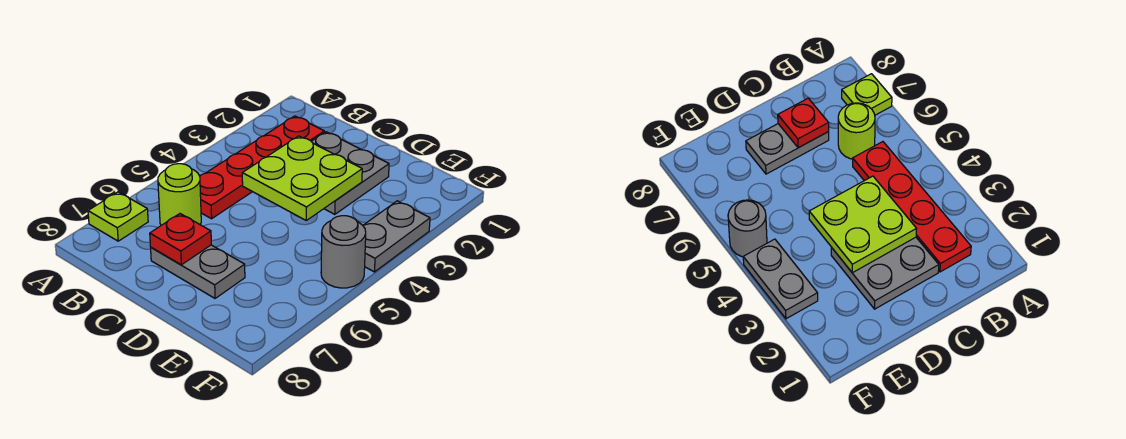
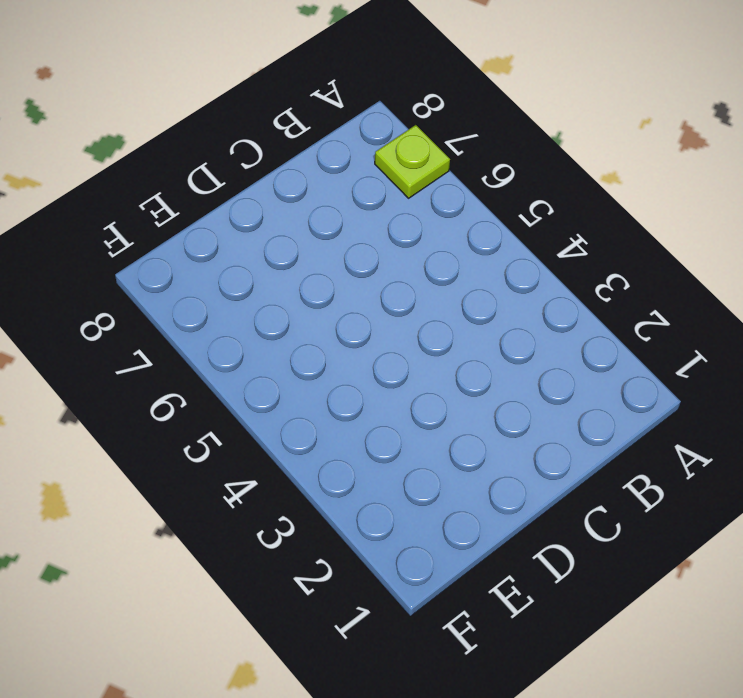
none -> red plate B2:B5 level 1
none -> lime round brick B6 level 1

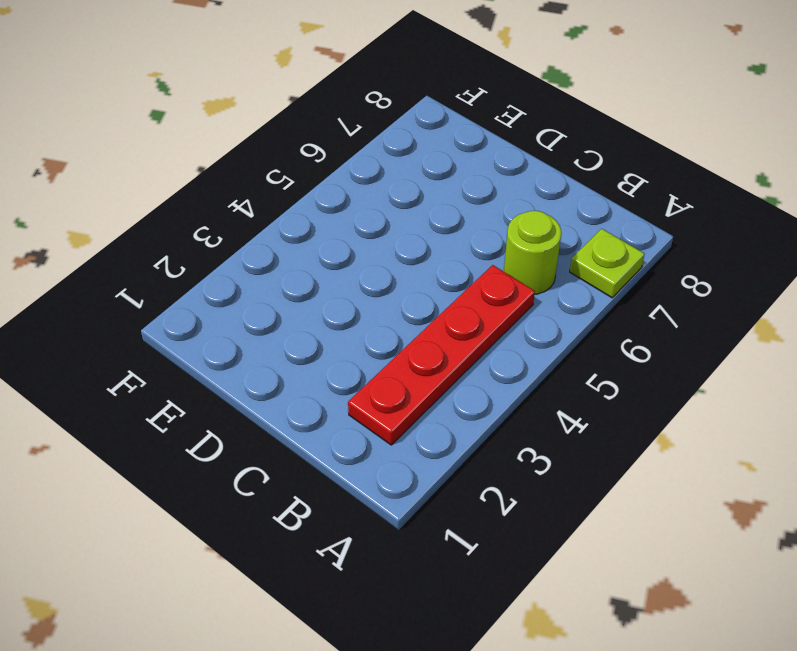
none -> grey plate C2:D3 level 1
none -> grey plate C7:D7 level 1

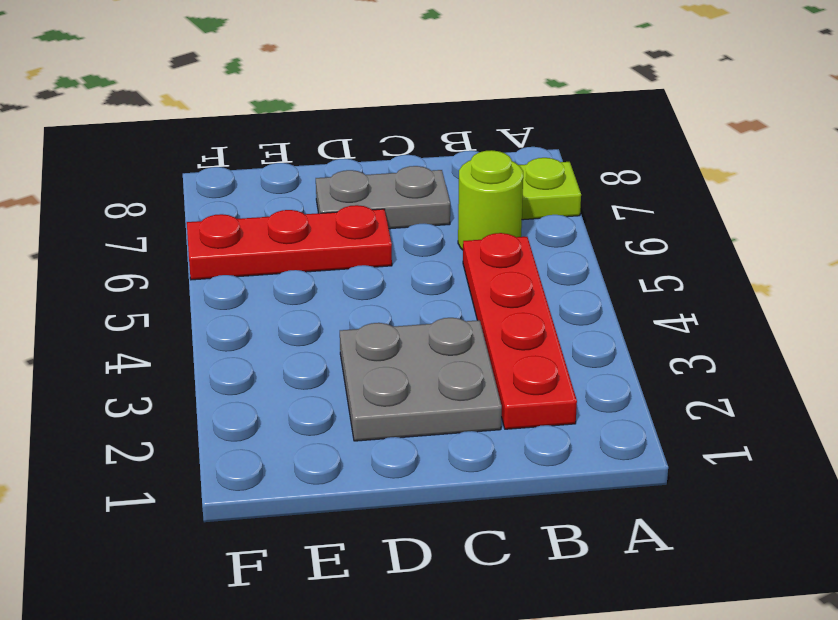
red plate D6:F6 level 1 -> none
none -> grey plate F3:F4 level 1
none -> grey round brick F5 level 1

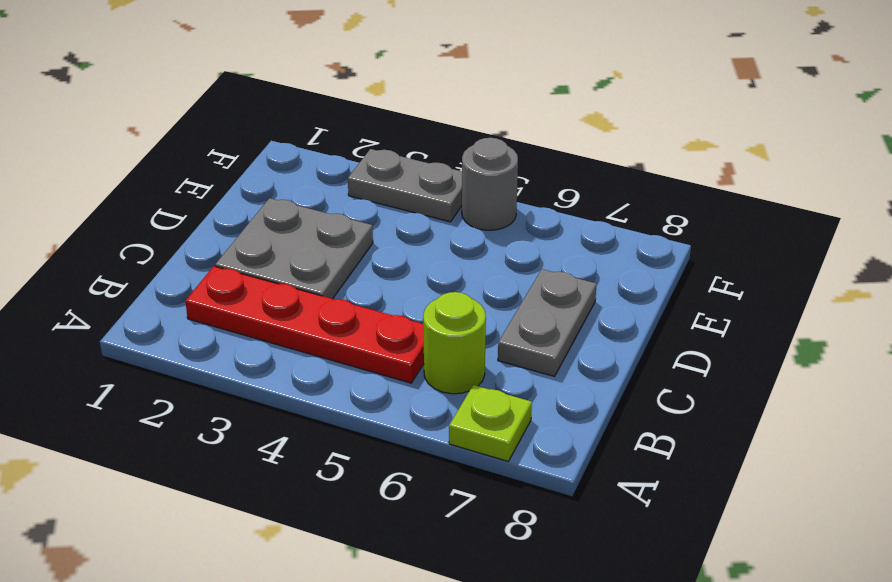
none -> lime plate C3:D4 level 2
none -> red plate C7 level 2

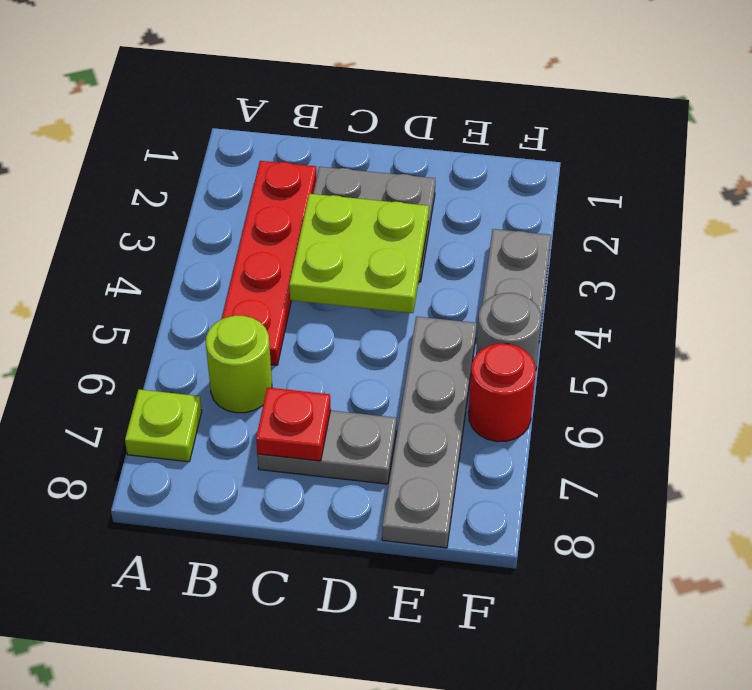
grey plate E5:E8 level 1 -> none
red round brick F6 level 1 -> none

